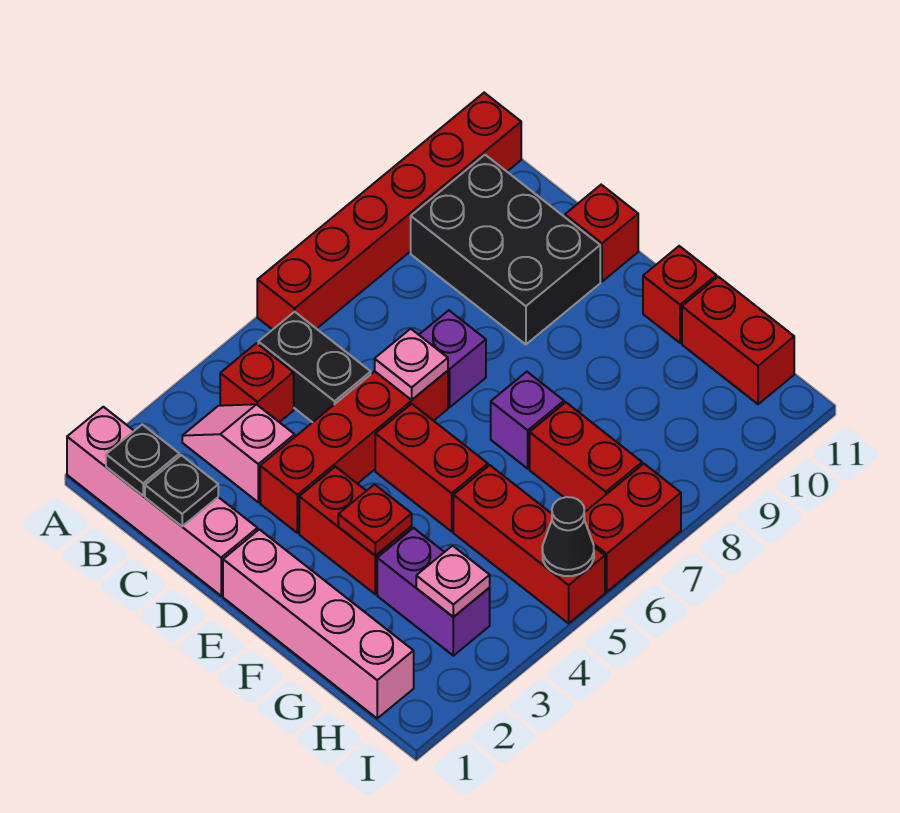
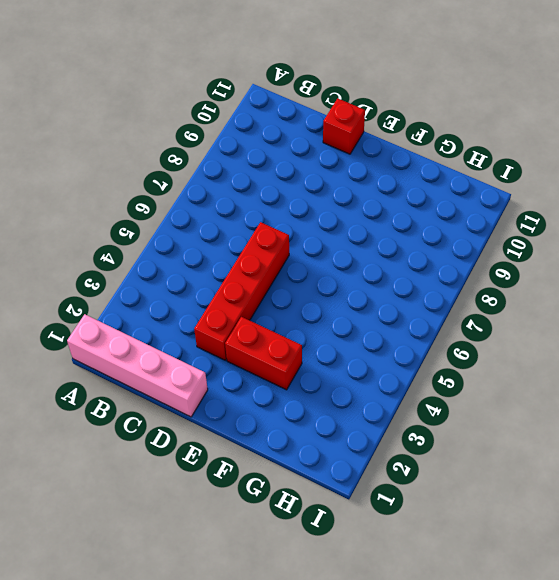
none -> red brick A6:A11 level 1
none -> pink slope B3:C3 level 1 top C
none -> red brick B4 level 1

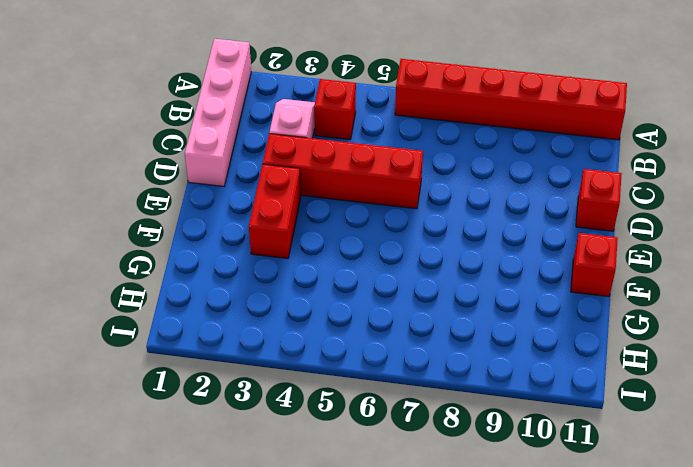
none -> black brick B5:C5 level 1
none -> black brick B9:D10 level 1
none -> purple brick D7 level 1

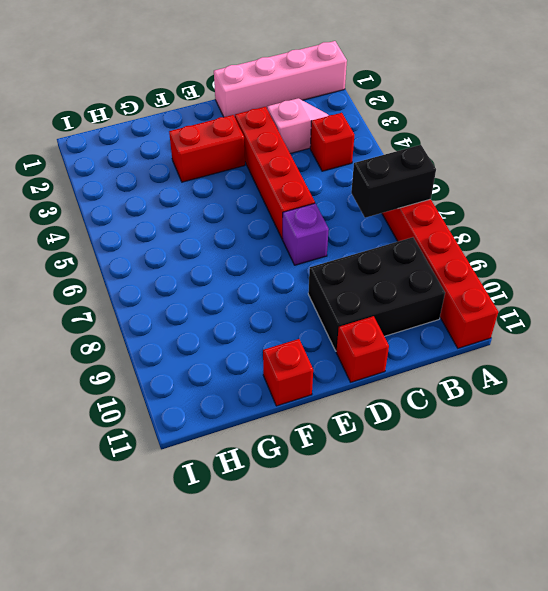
black brick A7:B7 level 2 -> black brick B5:C5 level 1
none -> pink brick E1:H1 level 1
none -> red brick E5:F5 level 1
none -> purple brick F7 level 1

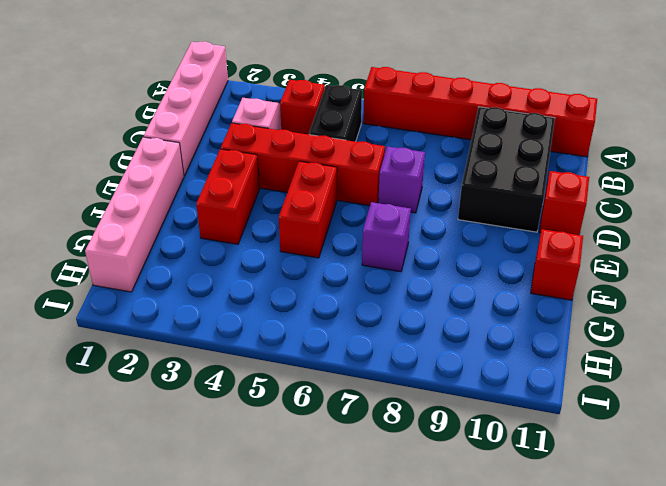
none -> purple brick G3:H3 level 1
none -> red brick G5:I5 level 1
none -> red brick G7:H7 level 1

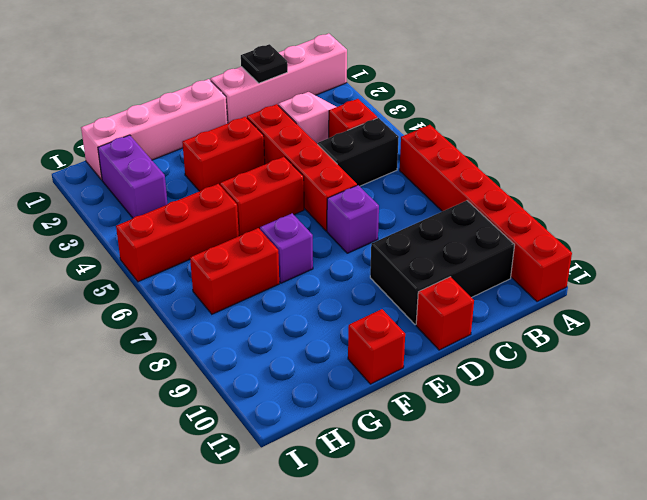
purple brick H2:H3 level 1 -> purple brick G3:H3 level 1
none -> red brick G11:H11 level 1
none -> red brick I6:I7 level 1
none -> black plate B1 level 2

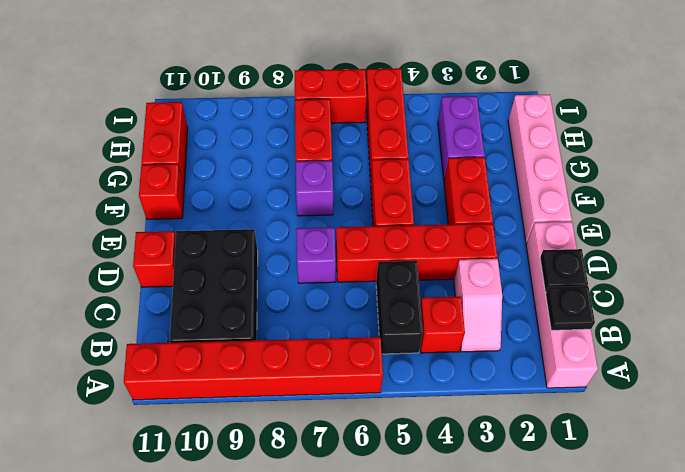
none -> pink plate D6 level 2
none -> red plate F3 level 2
none -> pink plate H3 level 2

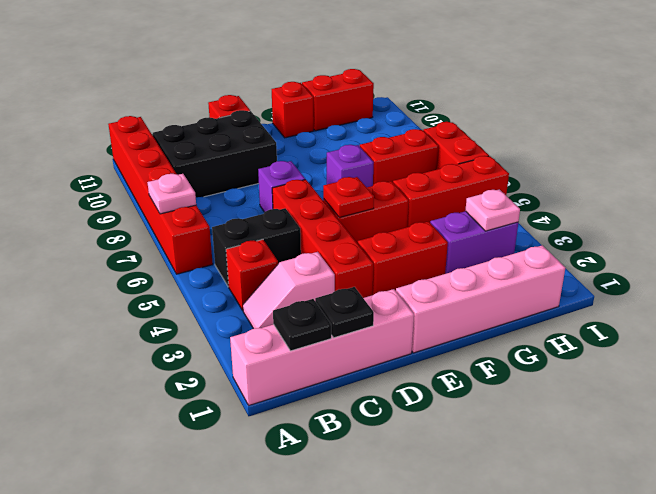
pink plate A7 level 2 -> pink plate D6 level 2
red plate E5 level 2 -> red plate F3 level 2
none -> black cone I5 level 2

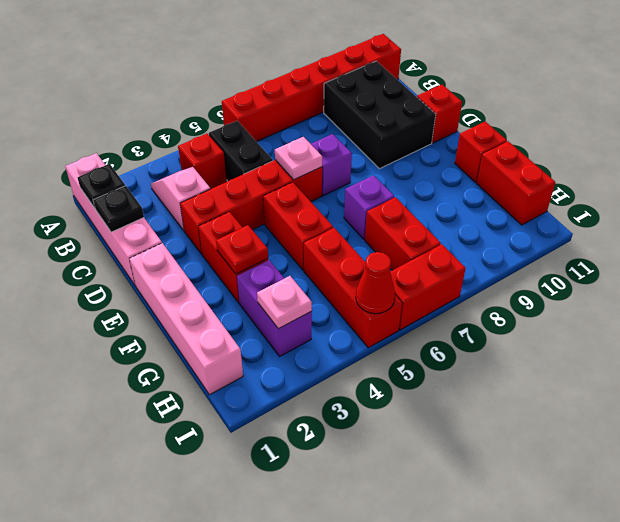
red cone I5 level 2 -> black cone I5 level 2

